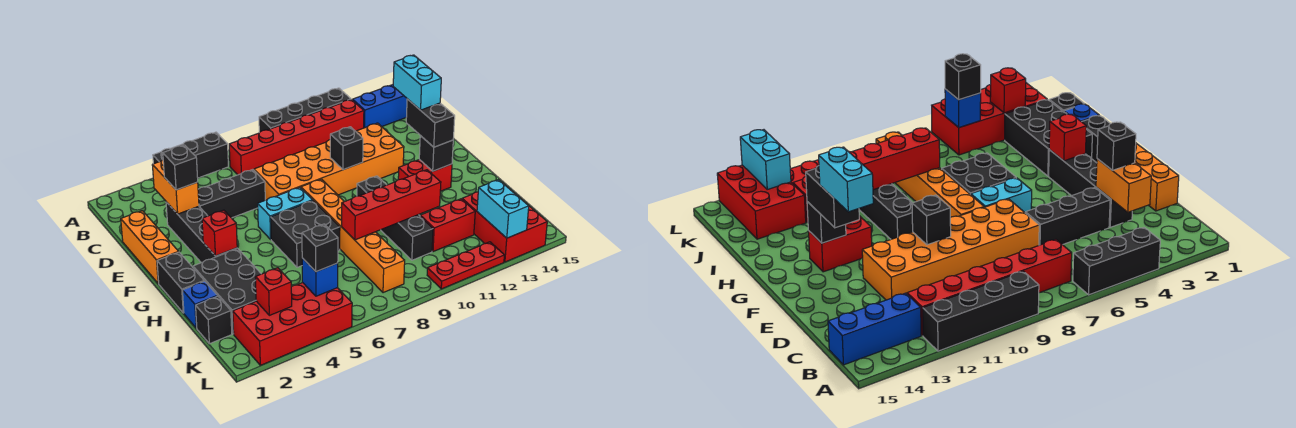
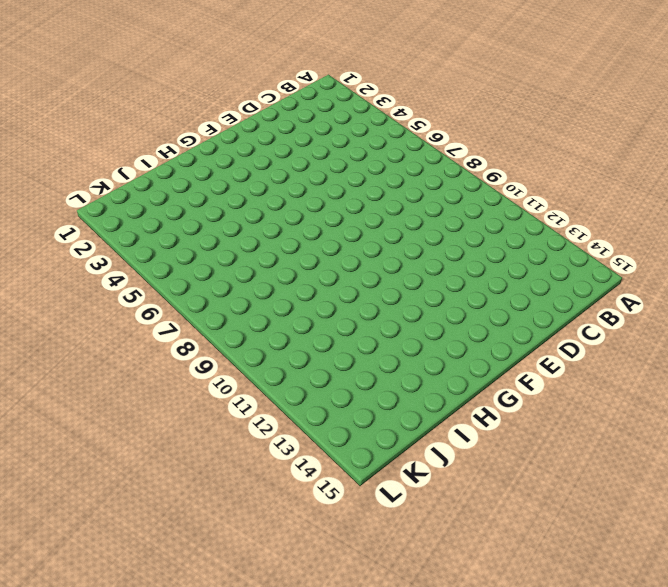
none -> black brick A4:A6 level 1
none -> black brick A9:A12 level 1
none -> red brick B7:B12 level 1
none -> blue brick B13:B15 level 1

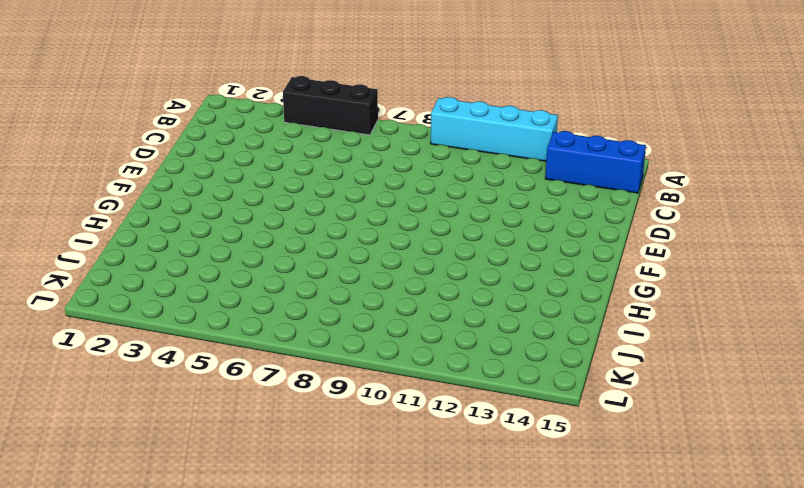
cyan brick A9:A12 level 1 -> black brick A9:A12 level 1
none -> red brick B7:B12 level 1
none -> orange brick D1:F1 level 1
none -> black brick D3:G3 level 1
none -> black brick D4:D6 level 1

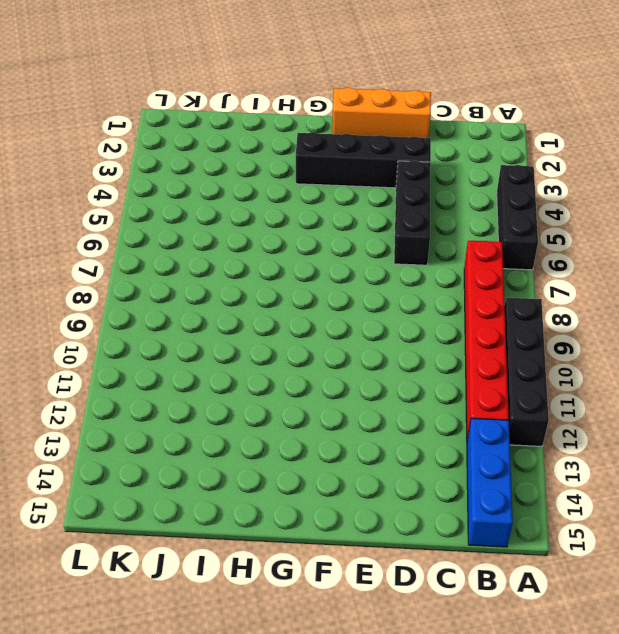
none -> orange brick D7:E12 level 1
none -> cyan brick F6:F7 level 1
none -> orange brick F8:K8 level 1
none -> black brick G1:H1 level 1

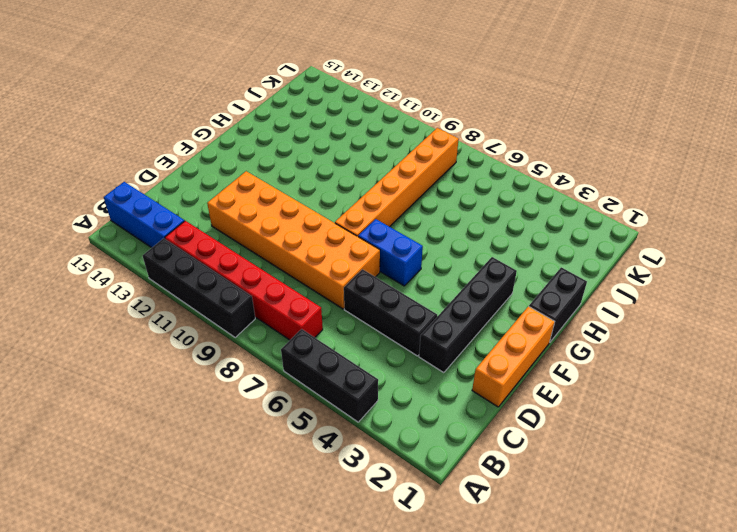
blue brick F6:F7 level 1 -> cyan brick F6:F7 level 1
none -> black brick G6:H7 level 1
none -> black brick G10:J10 level 1
none -> red brick G12:G13 level 1
none -> black brick H2:J3 level 1

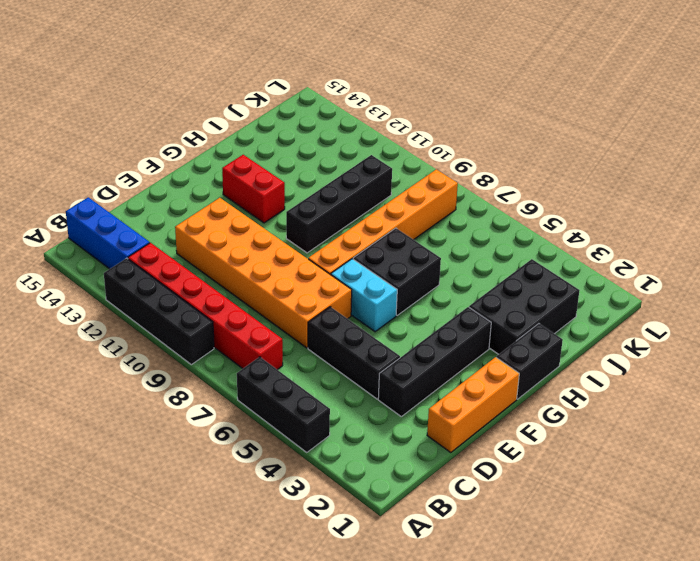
none -> blue brick I1 level 1
none -> black brick J1 level 1
none -> red brick J11:J12 level 1
none -> red brick J13:L14 level 1

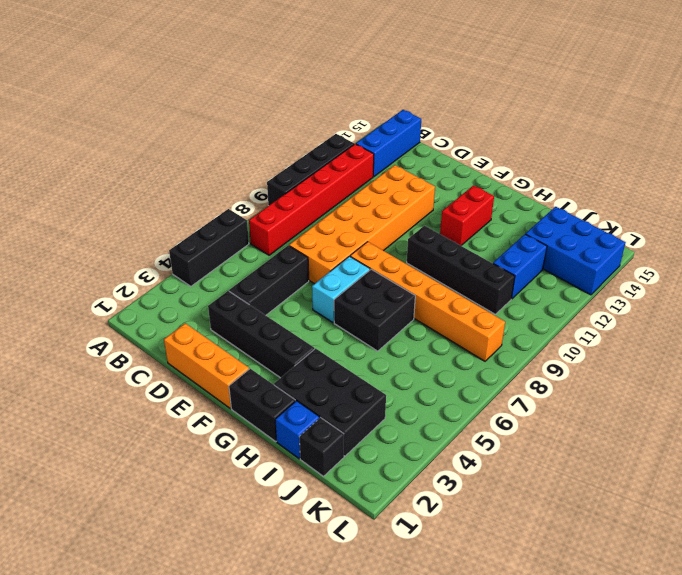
blue brick J11:J12 level 1 -> red brick J11:J12 level 1
blue brick J13:L14 level 1 -> red brick J13:L14 level 1
none -> red brick K2:L5 level 1
none -> red plate L10:L12 level 1
none -> orange brick C3:D3 level 2
none -> black brick E10 level 2

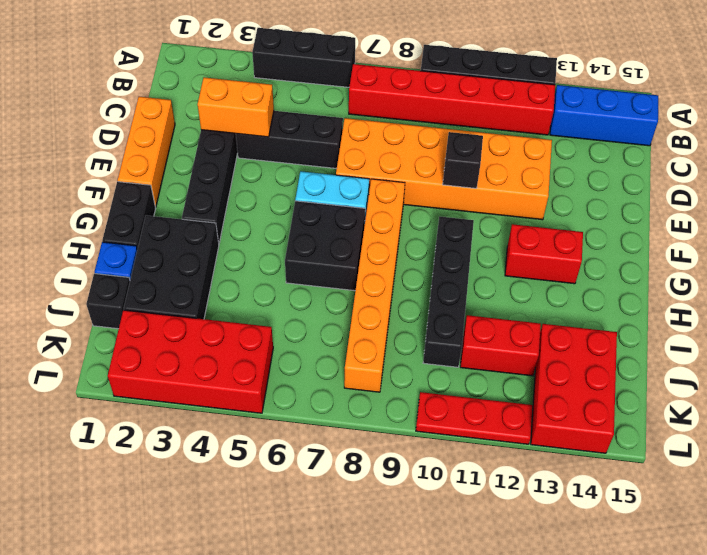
orange brick D3:D4 level 2 -> orange brick C3:D3 level 2
none -> red brick G3 level 2
none -> black brick G13 level 2
none -> red brick I8:I11 level 2
none -> red brick K3 level 2

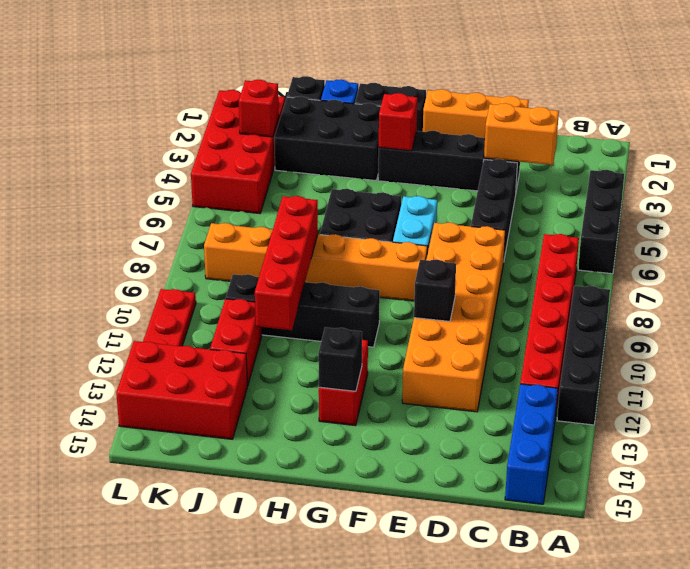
none -> blue brick K5 level 2
none -> cyan brick K13:L13 level 2
none -> black brick D3 level 3
none -> black brick F13:G13 level 3

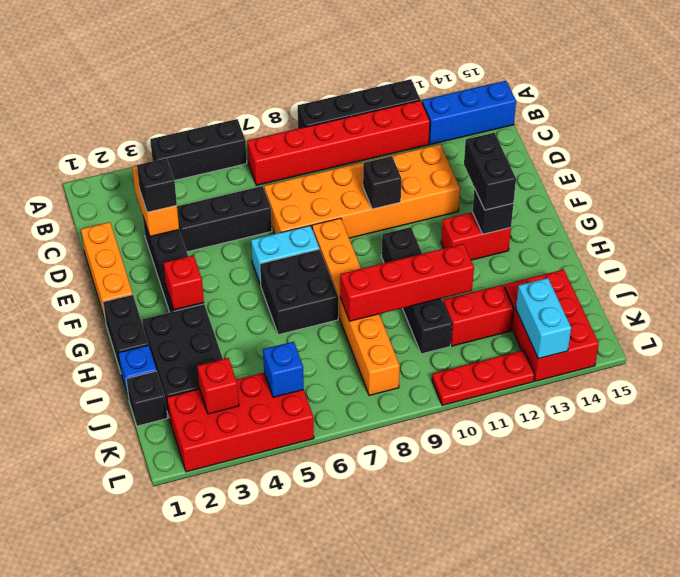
none -> black brick K5 level 3
none -> cyan brick E13:F13 level 4

